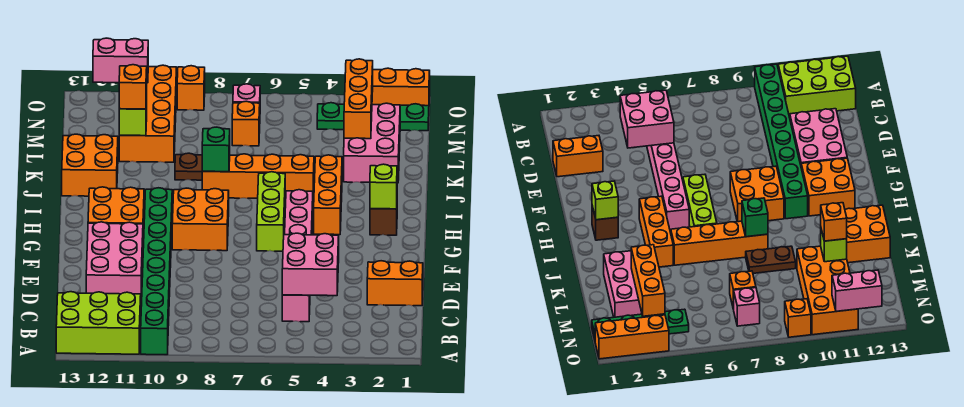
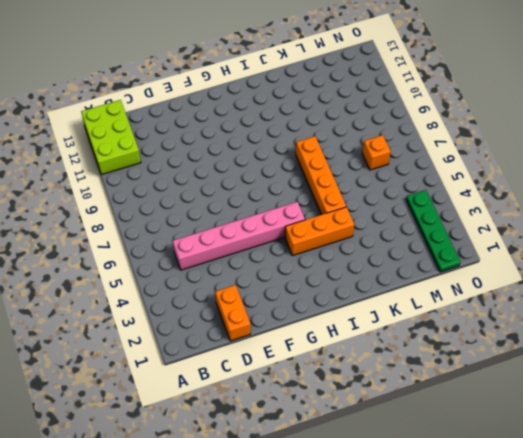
none -> green brick A10:H10 level 1
none -> pink brick D11:F12 level 1
none -> lime brick G6:I6 level 1

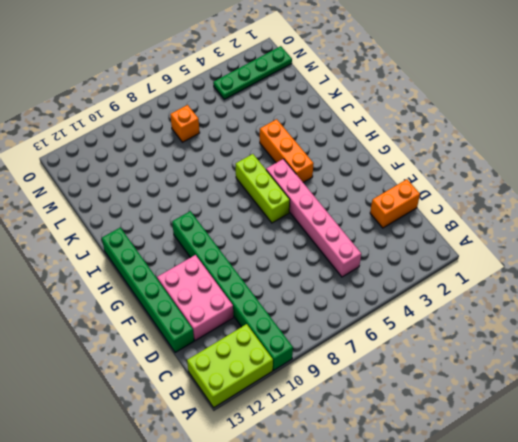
green brick D13:I13 level 1 -> none
none -> orange brick G8:H9 level 1
none -> orange brick G11:H12 level 1
none -> brown brick H2 level 1

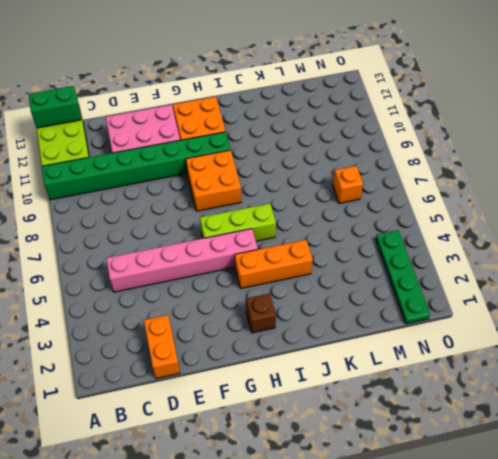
green brick A13:B13 level 2 -> none
none -> orange brick J5:J8 level 1
none -> orange brick J12:K13 level 1
none -> pink brick K2:M3 level 1

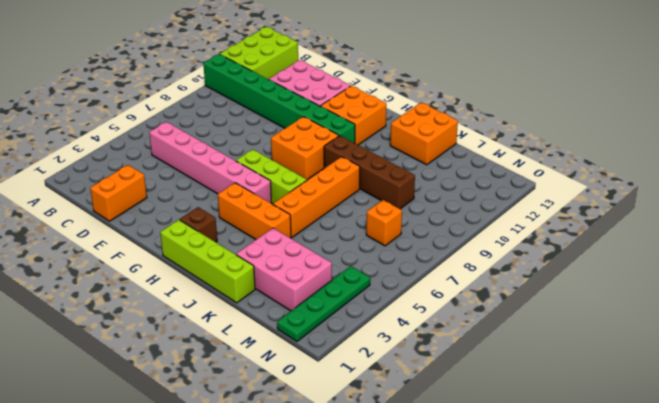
lime brick H1:K1 level 1 -> none
brown brick I9:L9 level 1 -> brown plate K8:K9 level 1
none -> orange brick L10:O11 level 1
none -> pink brick N7 level 1
none -> orange brick O1:O3 level 1

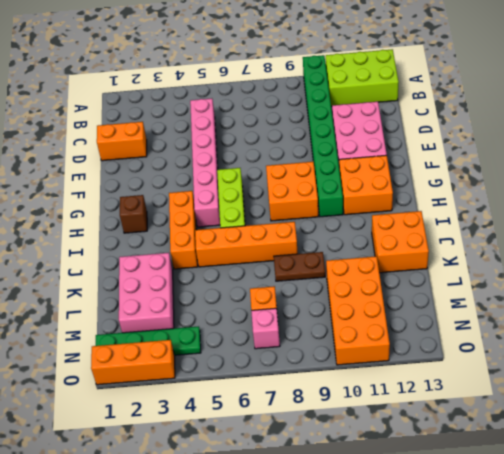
none -> orange brick O9 level 1
none -> pink brick C4:D5 level 2
none -> lime brick H2 level 2

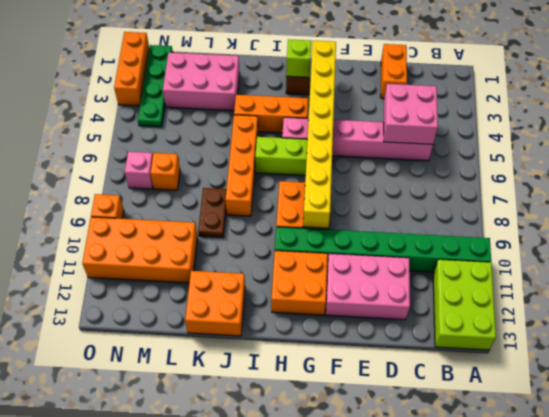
yellow brick G2:G9 level 2 -> none
none -> green brick J8 level 2
none -> orange brick L3:N3 level 2
none -> lime brick L11 level 2

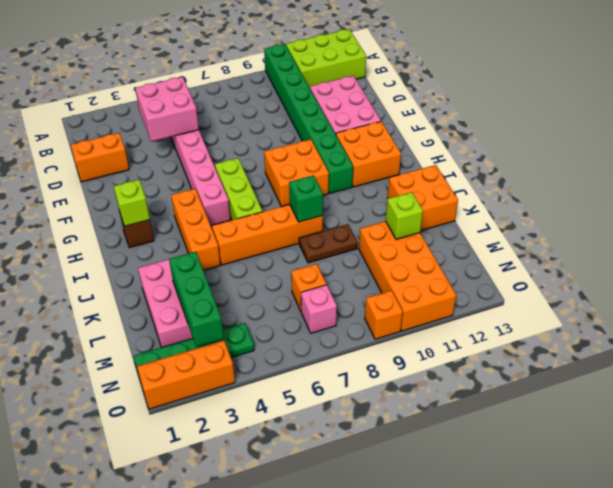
green brick L3:N3 level 2 -> orange brick L3:N3 level 2
none -> pink brick O11:O12 level 2
none -> orange brick L11 level 3

